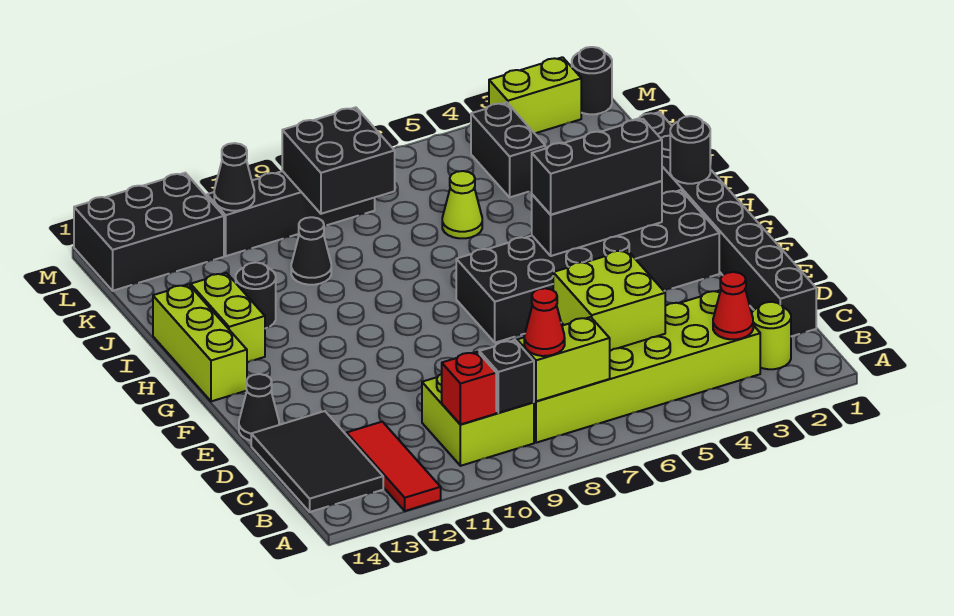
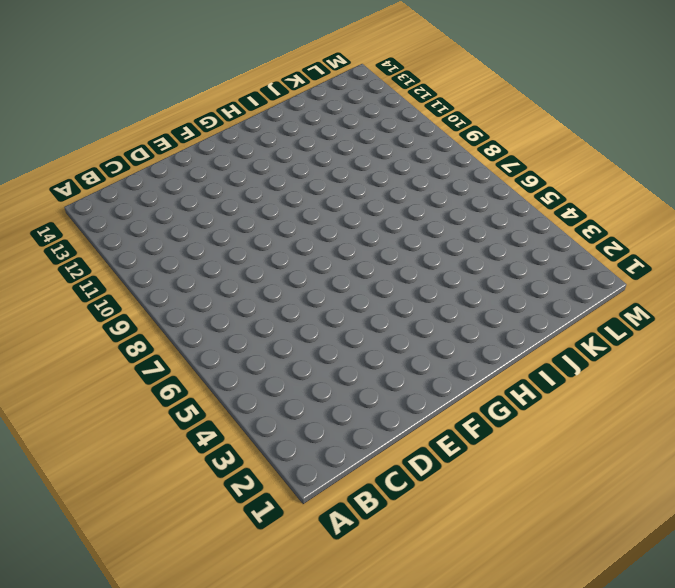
none -> red tile A12:C12 level 1
none -> lime round brick B2 level 1
none -> lime brick B3:C8 level 1

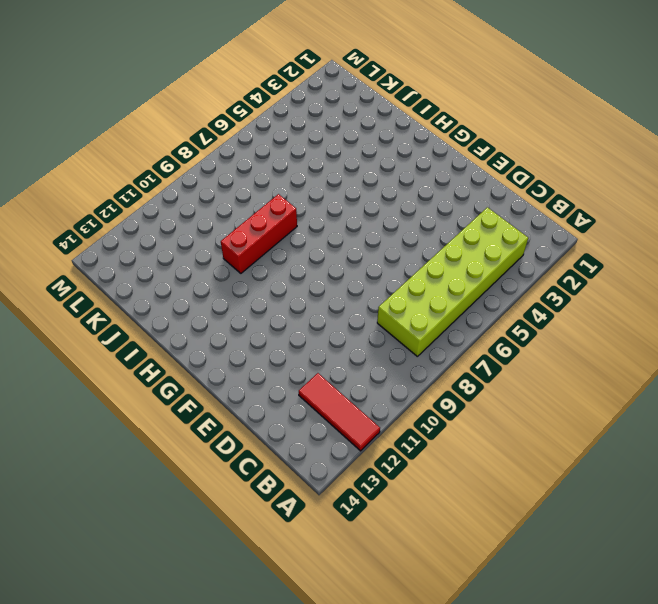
red brick I8:I10 level 1 -> none
none -> lime round brick B2 level 1
none -> lime brick B9:C10 level 1
none -> black tile B13:D14 level 1

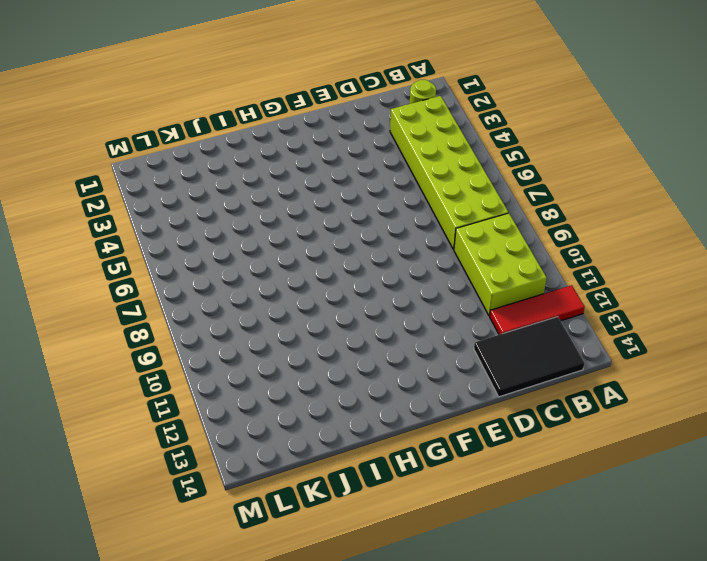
lime brick B9:C11 level 1 -> lime brick B9:C10 level 1
none -> black brick C1:J1 level 1
none -> black cone E14 level 1
none -> black brick F2:G7 level 1

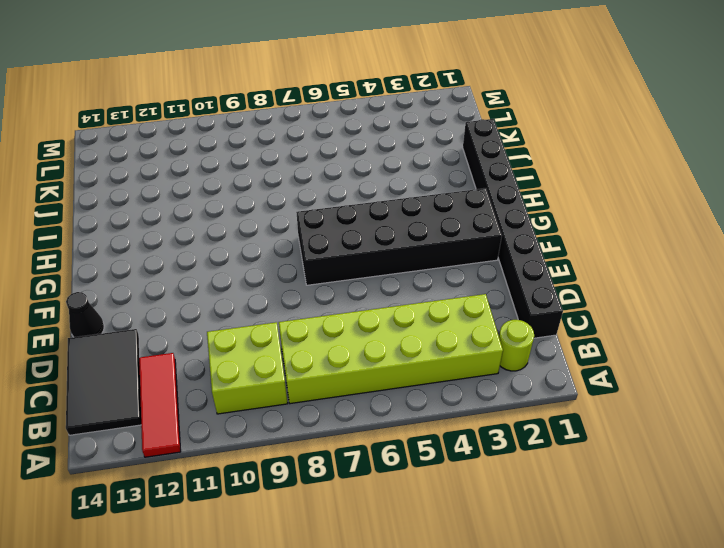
none -> lime brick G14:I14 level 1
none -> lime brick H13:I13 level 1
none -> black round brick I12 level 1

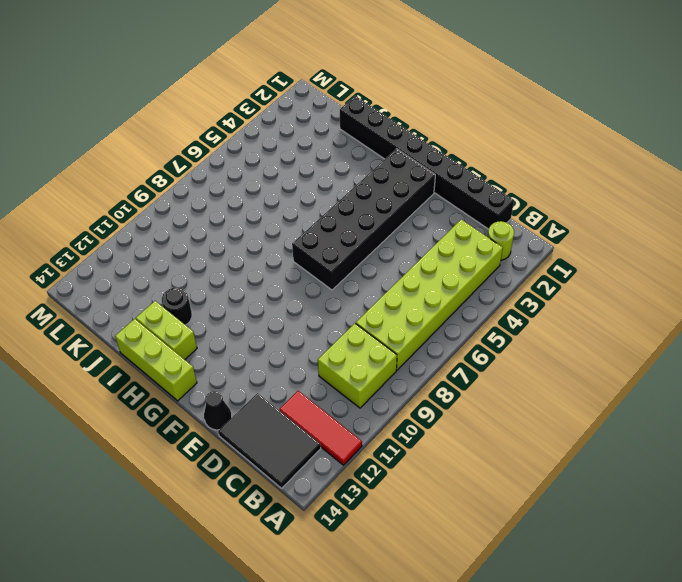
none -> lime cone J6 level 1
none -> black cone J10 level 1
none -> black brick K4:L4 level 1

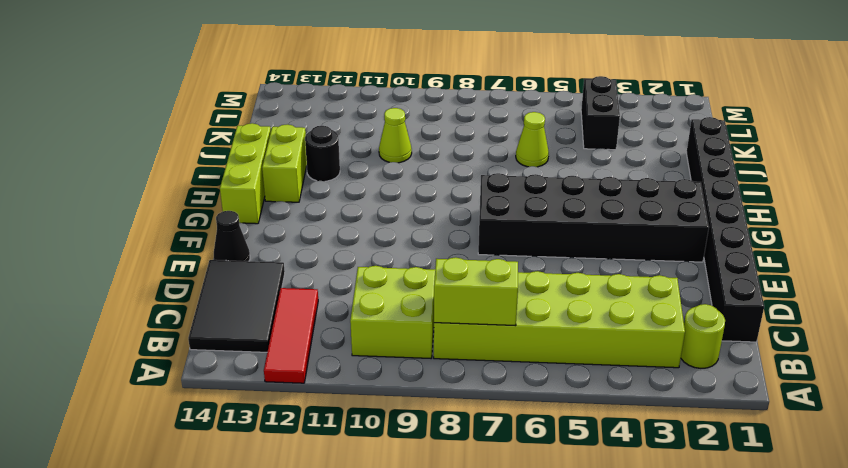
lime cone J10 level 1 -> black cone J10 level 1
none -> black brick L8:L11 level 1
none -> black brick L12:M14 level 1
none -> black round brick M1 level 1

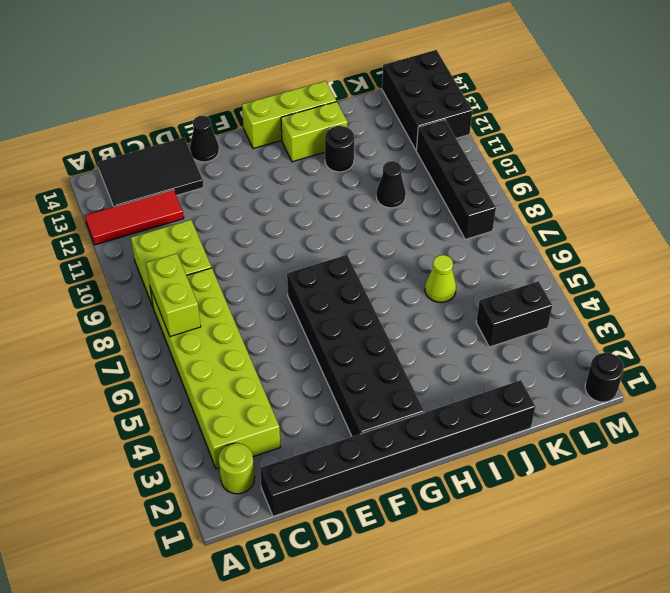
none -> lime brick M2:M3 level 1
none -> red cone B3 level 2
none -> black brick B9 level 2

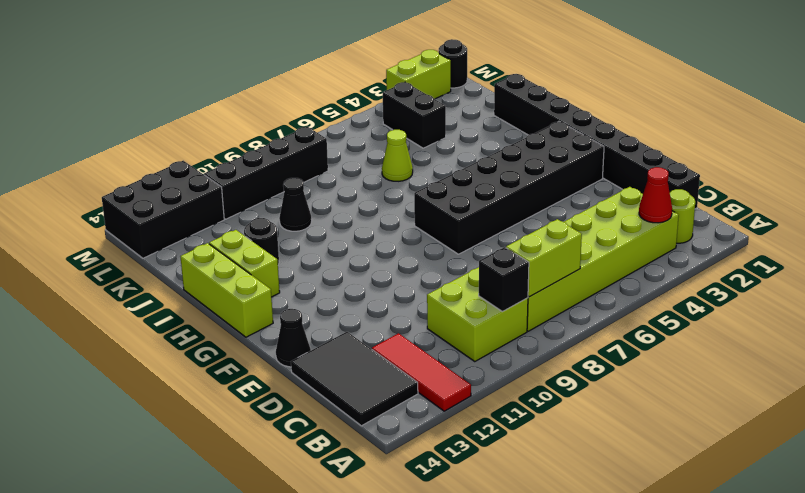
none -> red brick B10 level 2
none -> lime brick C5:D6 level 2
none -> black brick G3:G5 level 2

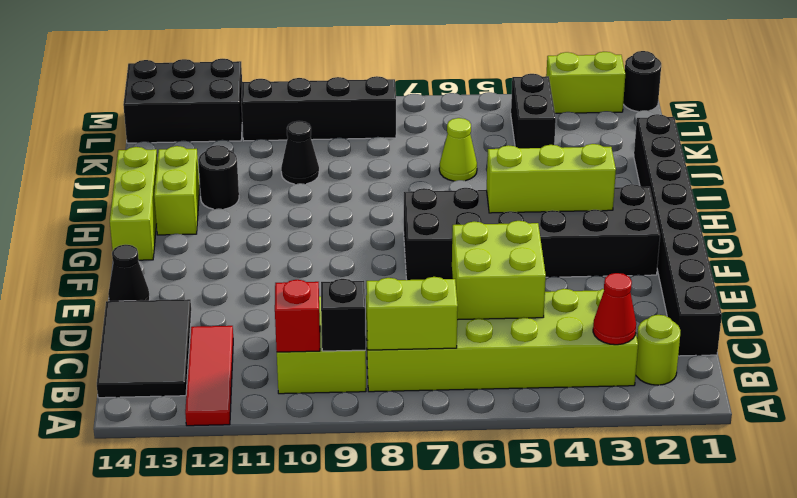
lime brick G3:G5 level 2 -> black brick G3:G5 level 2
none -> black round brick H1 level 2
none -> black brick K8:L9 level 2
none -> black cone L11 level 2

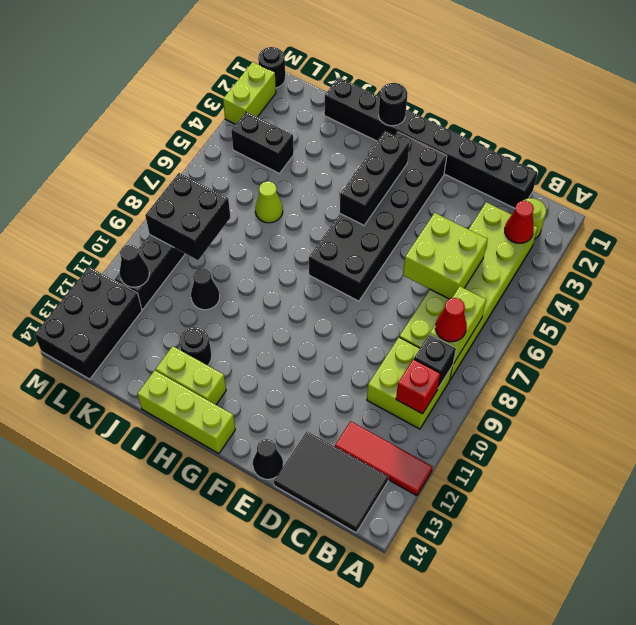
none -> black brick G3:G5 level 3

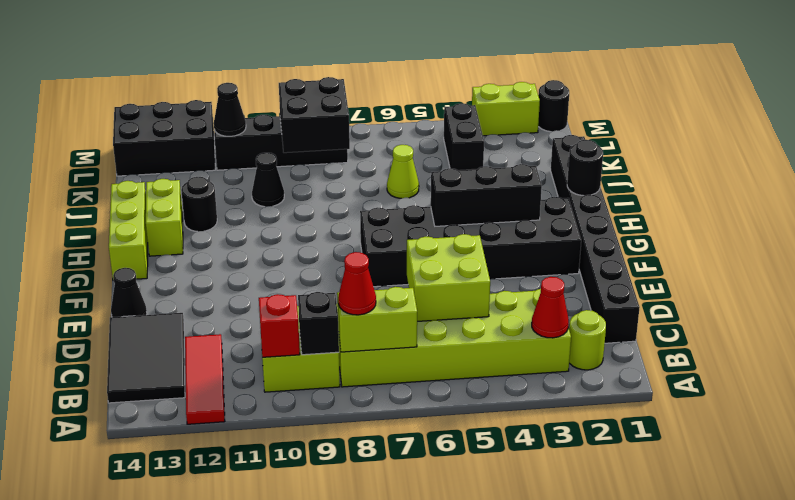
none -> black brick G3:G5 level 3

